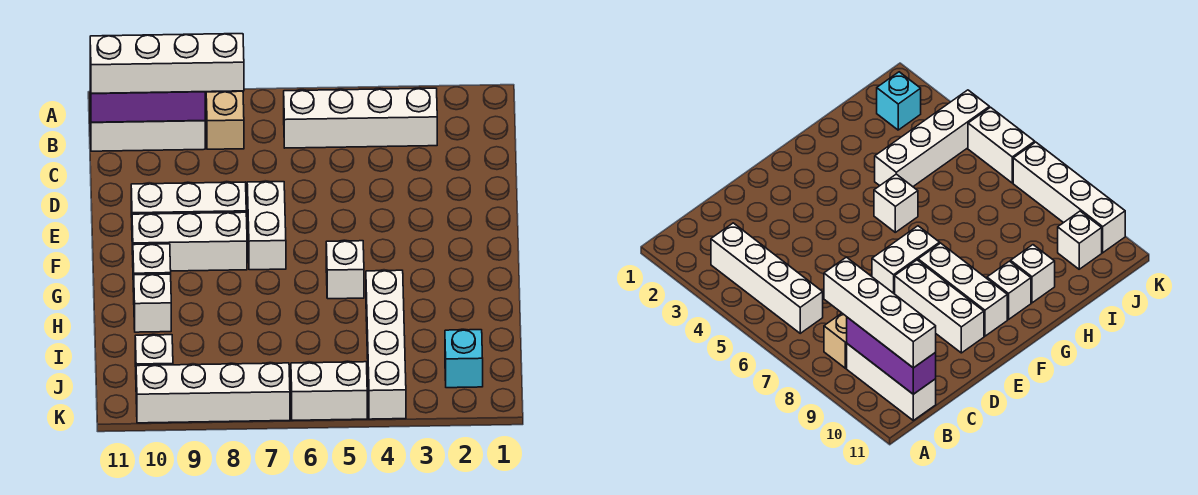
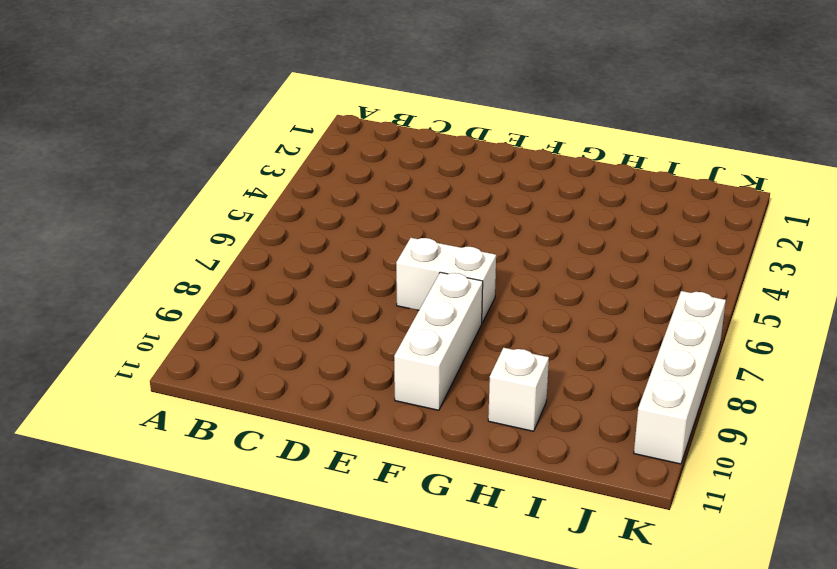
none -> white brick B3:B6 level 1
none -> tan brick B8 level 1
none -> white brick B9:B11 level 1

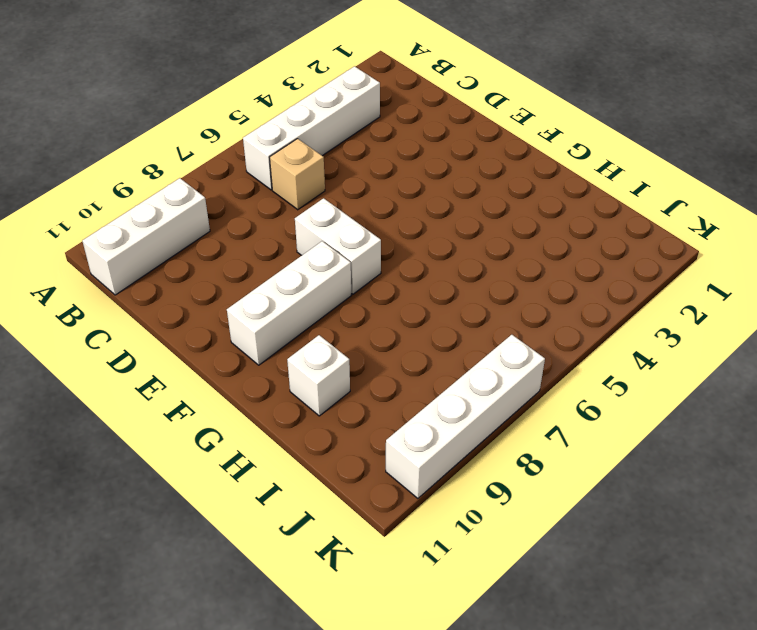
tan brick C6 level 1 -> tan brick B8 level 1
none -> white brick E8:E10 level 1
none -> white brick G5 level 1
none -> white brick G10 level 1

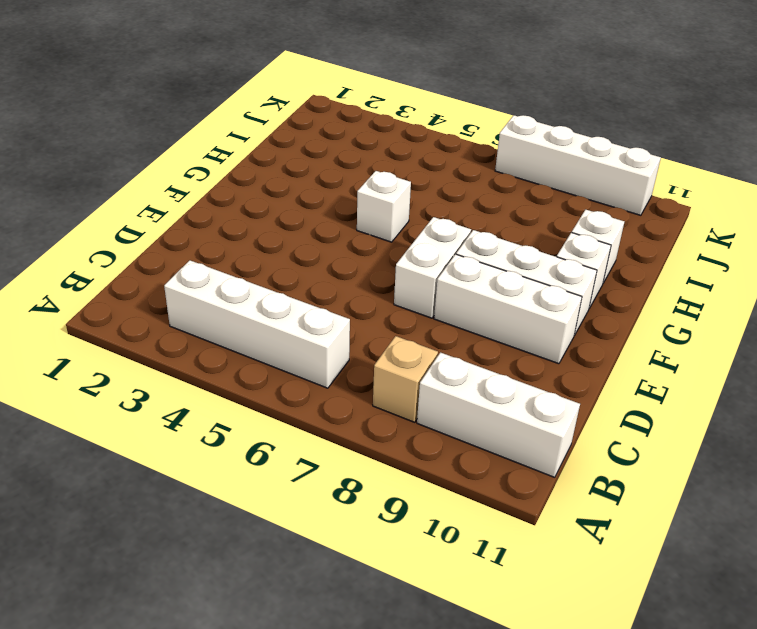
none -> white brick H4:K4 level 1
none -> cyan brick J2 level 1
none -> white brick J10 level 1

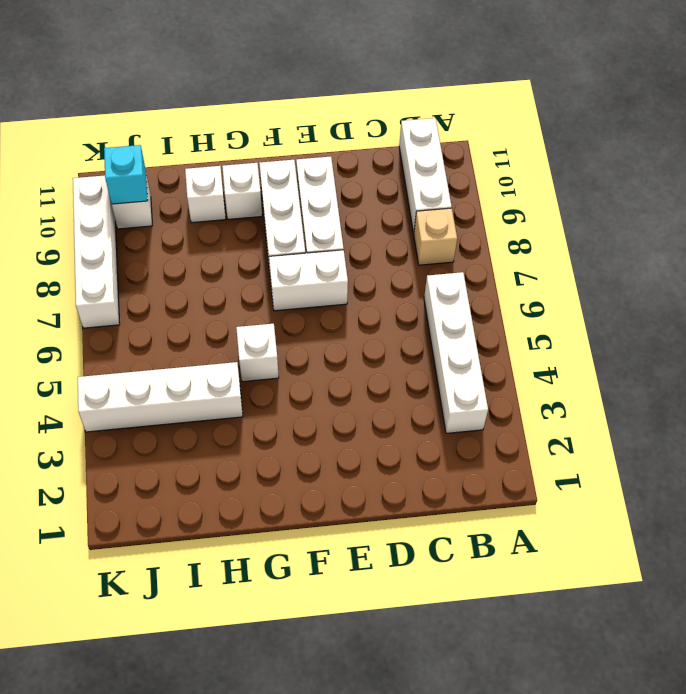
cyan brick J10 level 2 -> cyan brick J2 level 1
none -> white brick K5:K6 level 1
none -> purple brick B9:B11 level 2
none -> white brick B8:B11 level 3

